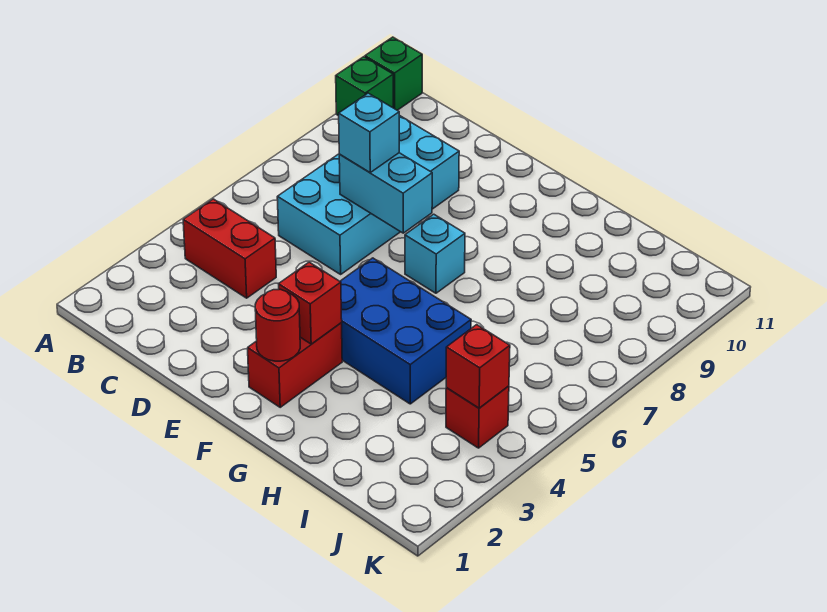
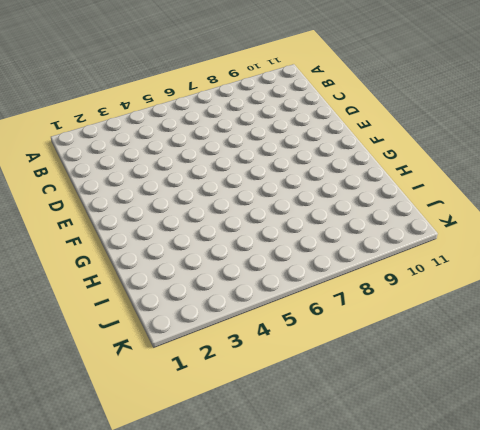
none -> green brick A10 level 1
none -> green brick A11 level 1
none -> red brick B4:C4 level 1

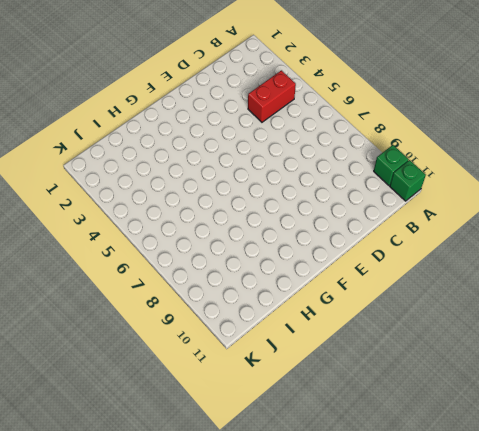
none -> cyan brick C6:D9 level 1
none -> red brick F2:F3 level 1
none -> blue brick F4:H5 level 1

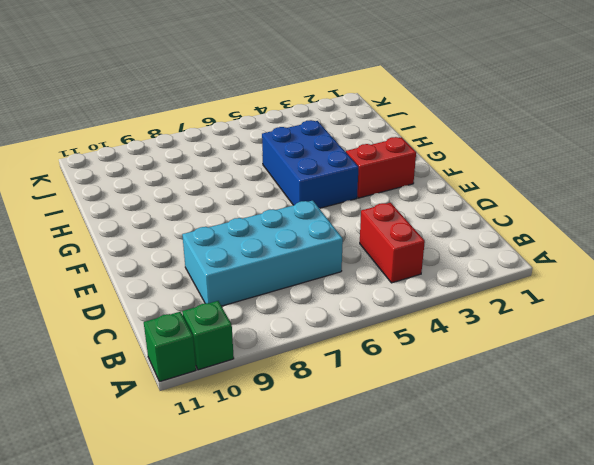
none -> cyan brick F7 level 1
none -> red brick J4 level 1
none -> cyan brick D7:E7 level 2

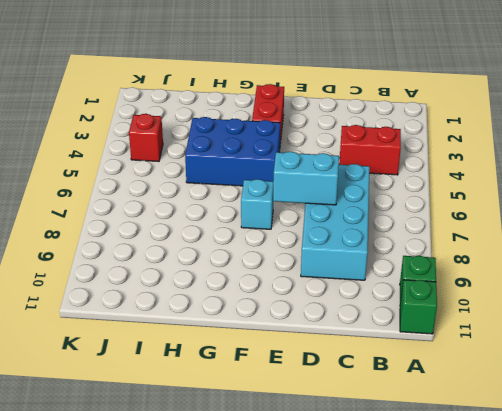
none -> red round brick F2 level 2
none -> red brick F3 level 2
none -> red brick J4 level 2

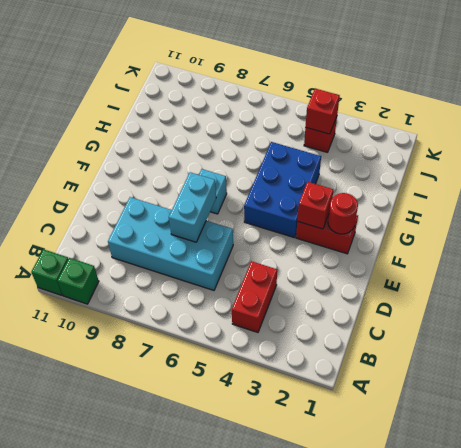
none -> cyan brick D7 level 3

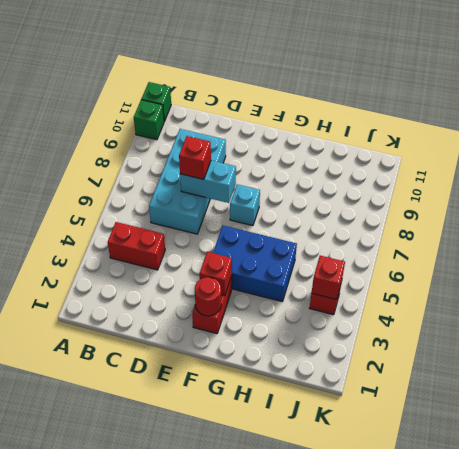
red brick D7 level 3 -> cyan brick D7 level 3

